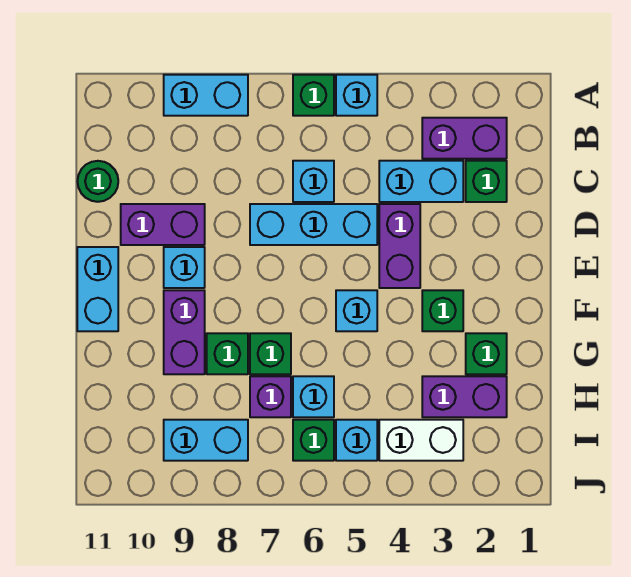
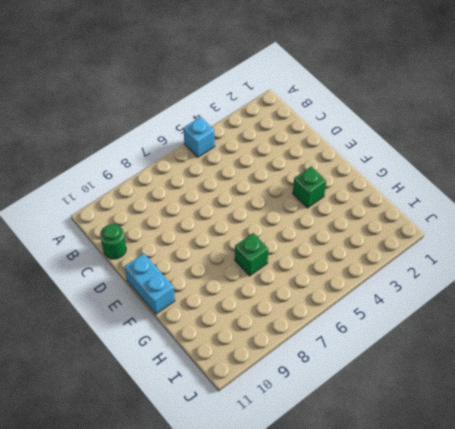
none -> green brick A6 level 1
none -> cyan brick A8:A9 level 1
none -> purple brick B2:B3 level 1

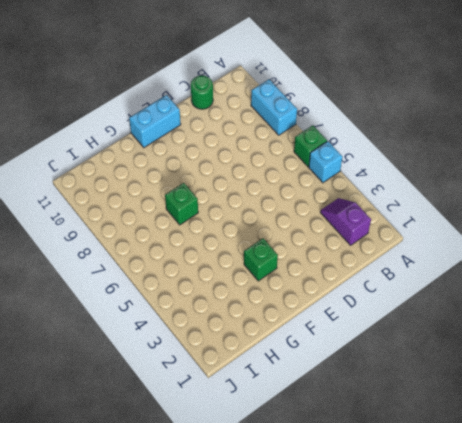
purple slope B2:B3 level 1 top 2 -> purple brick B2:B3 level 1
none -> green brick C2 level 1
none -> cyan brick C3:C4 level 1
none -> cyan brick C6 level 1

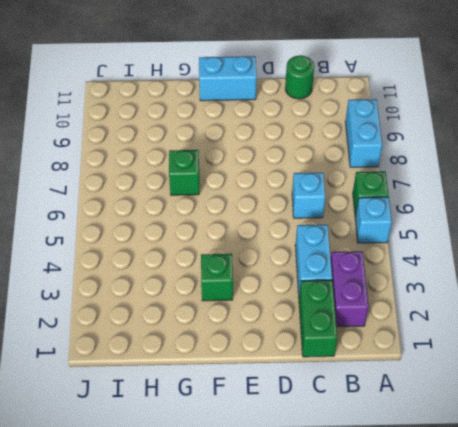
green brick C1:C2 level 1 -> green brick C2 level 1
none -> purple brick D4:E4 level 1
none -> cyan brick D5:D7 level 1
none -> purple brick D9:D10 level 1

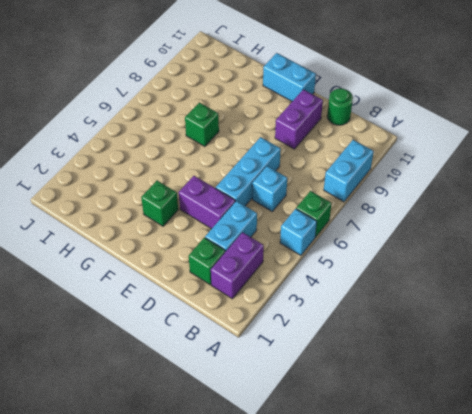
none -> cyan brick E9 level 1
none -> cyan brick F5 level 1
none -> purple brick F9:G9 level 1

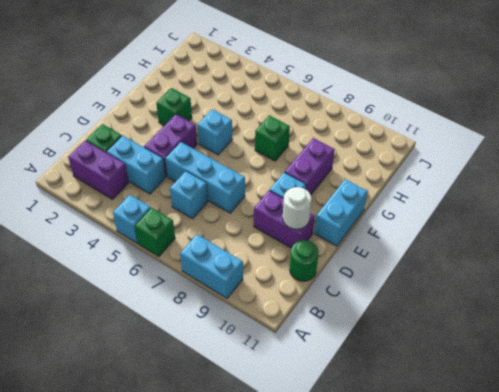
white round brick D10 level 2 -> none
none -> green brick G2 level 1
none -> green brick G8 level 1
none -> purple brick H2:H3 level 1

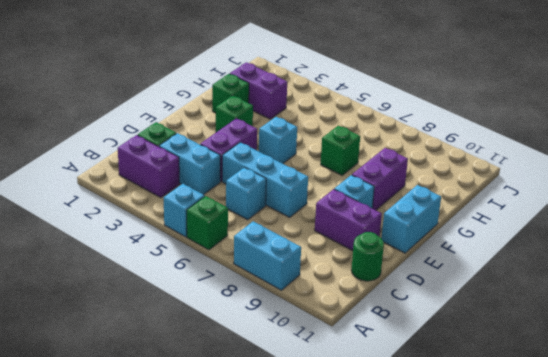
none -> green brick G8 level 1
none -> cyan brick H6 level 1
none -> purple brick H7 level 1

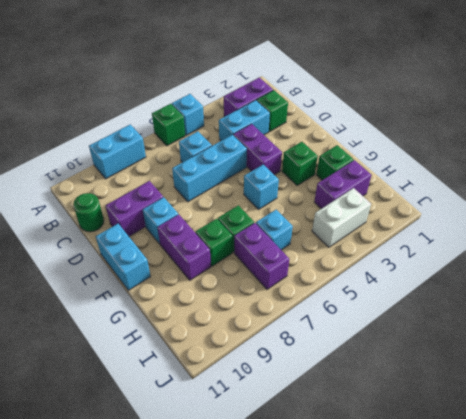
purple brick H7:I7 level 1 -> purple brick H7 level 1
none -> cyan brick I5 level 1
none -> green brick I6 level 1
none -> cyan brick I8:I9 level 1

